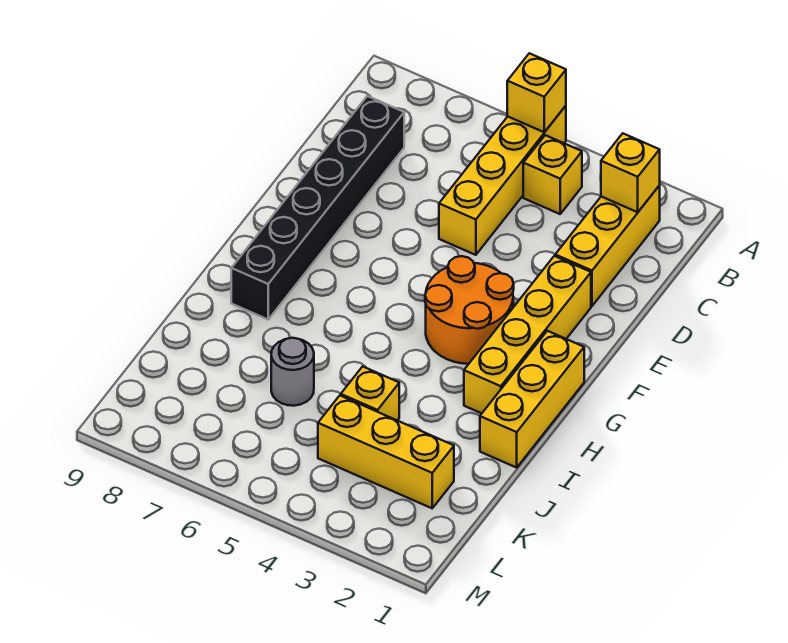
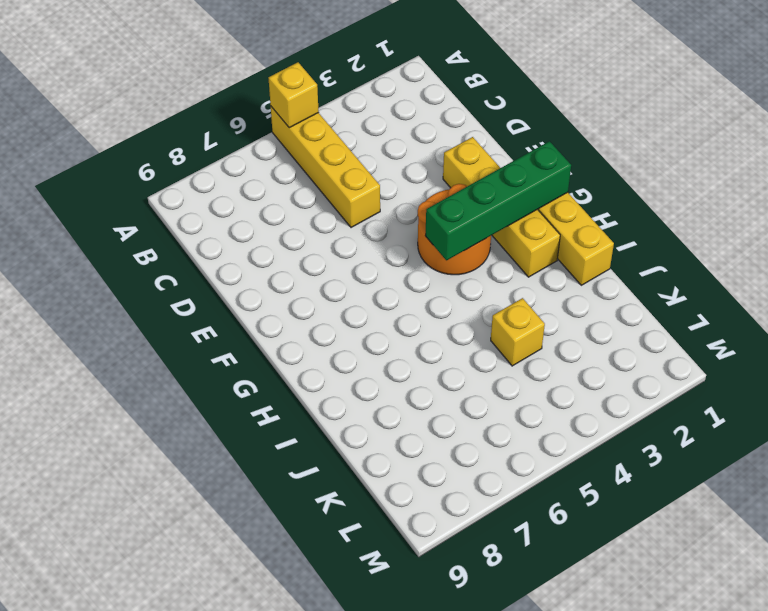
green brick G1:G4 level 2 -> none
none -> yellow brick B2:D2 level 1
none -> yellow brick B4 level 1
none -> black brick C8:H8 level 1

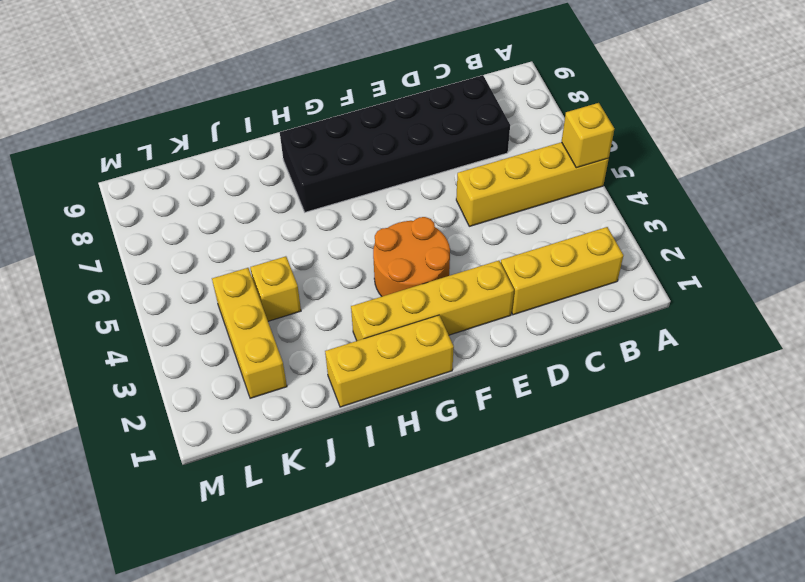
black brick C7:H8 level 1 -> black brick C8:H8 level 1
none -> yellow brick B4 level 1
none -> grey round brick J6 level 1
none -> yellow brick B2 level 2

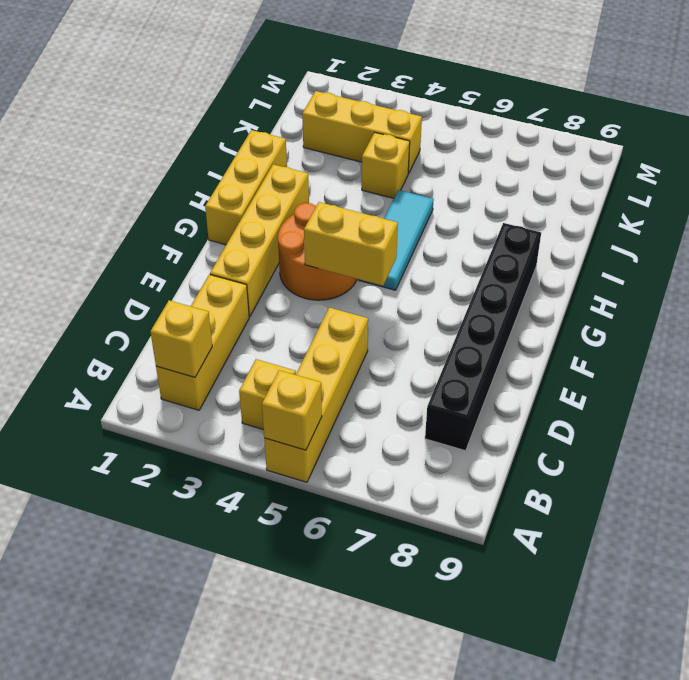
yellow brick F4:F5 level 2 -> none
cyan tile G5:I5 level 1 -> none
none -> grey round brick J6 level 1

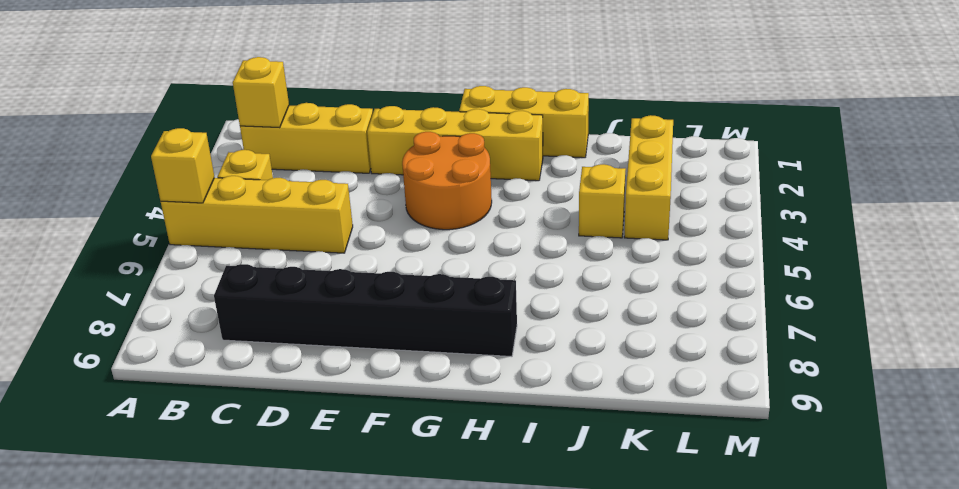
none -> grey round brick J6 level 1

